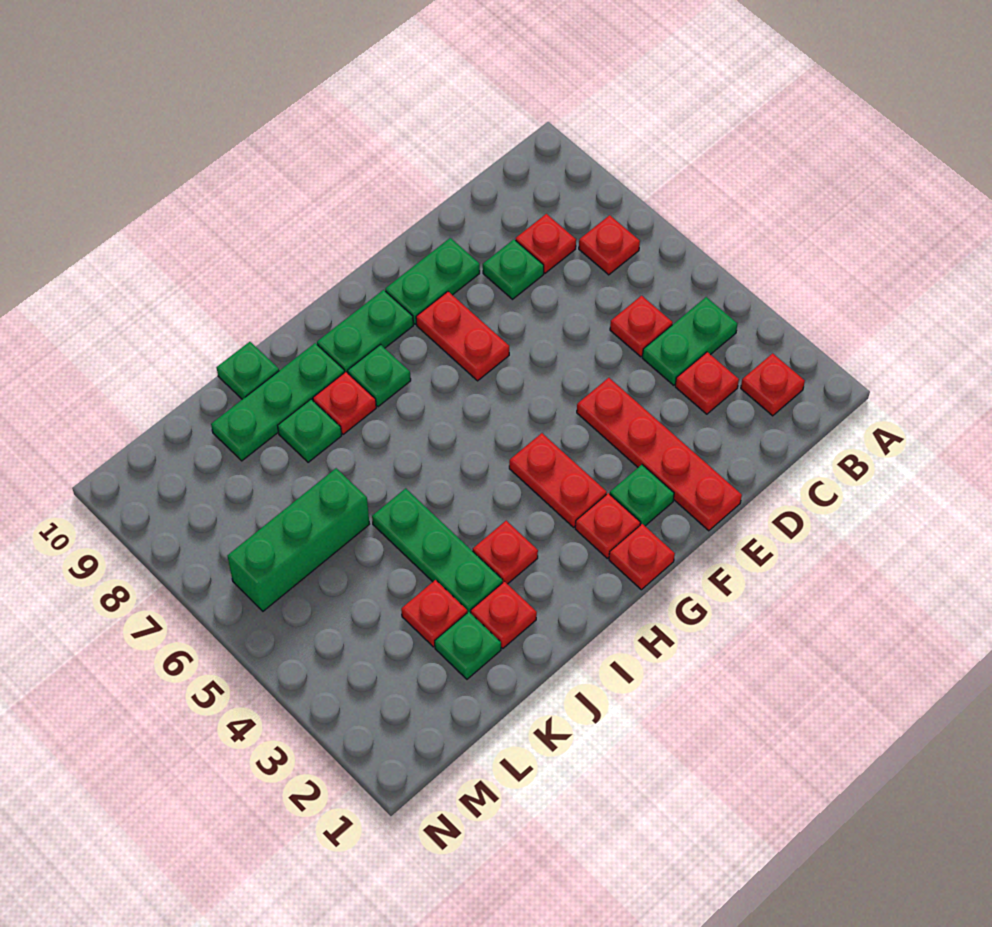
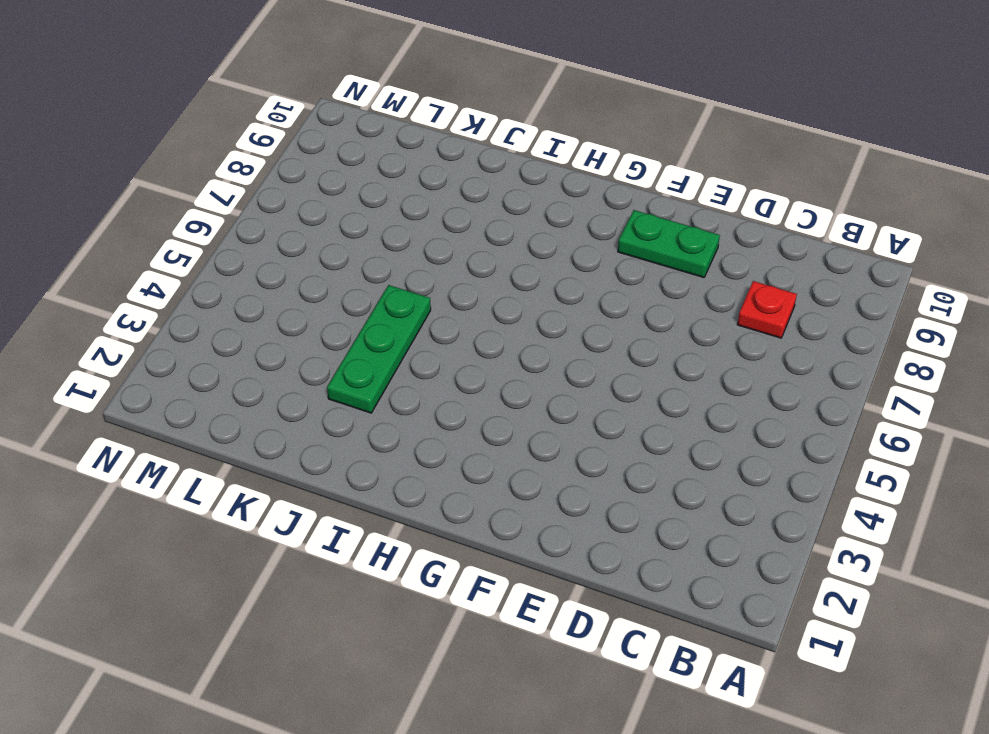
none -> red plate B2 level 1
none -> green plate B4:C4 level 1
none -> red plate B7 level 1

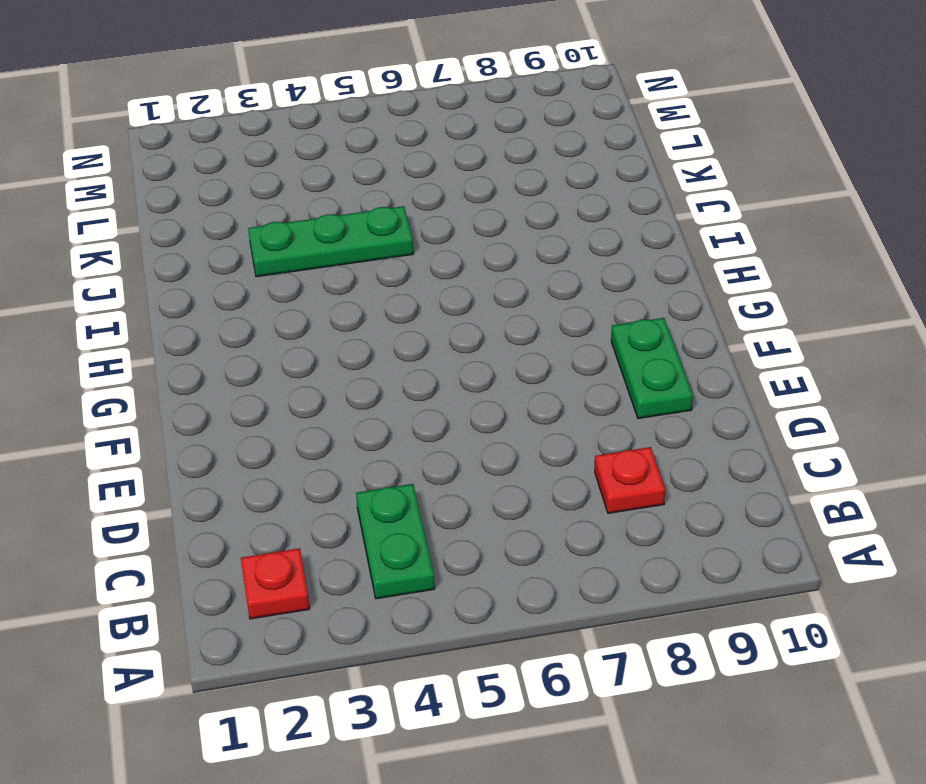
none -> red plate B7 level 1
none -> red plate C3 level 1
none -> red plate C5 level 1

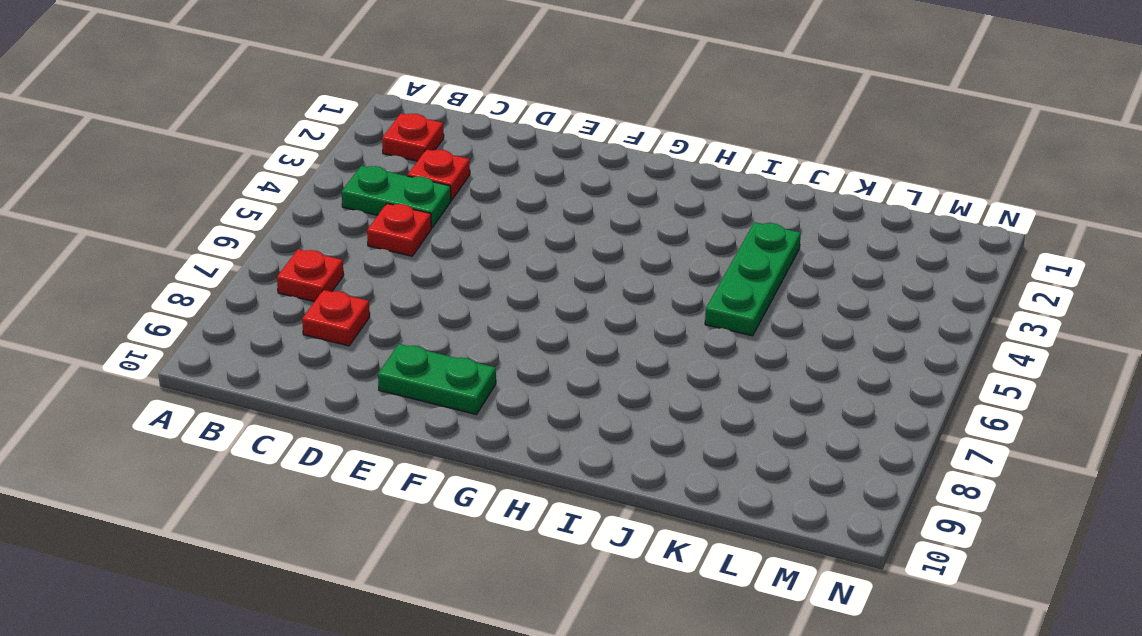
none -> green plate D8 level 1
none -> red plate E1:E4 level 1
none -> green plate F2 level 1

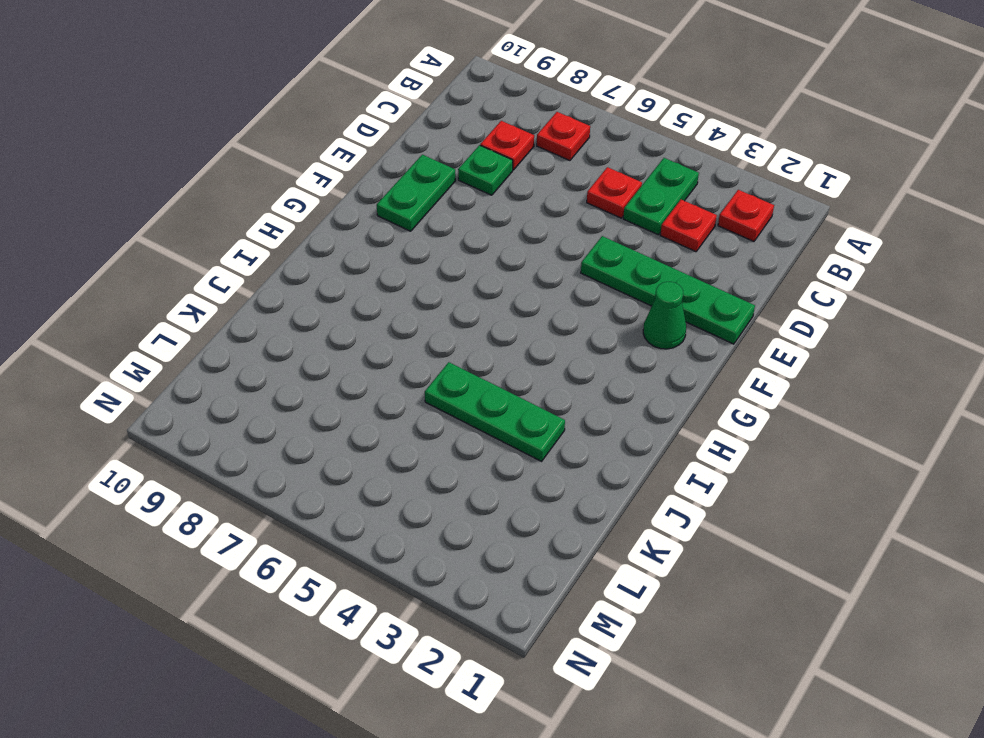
green plate E1:E4 level 1 -> red plate E1:E4 level 1
green cone F2 level 1 -> green plate F2 level 1
none -> red plate F7:F8 level 1
none -> red plate G1 level 1
none -> red plate G2 level 1

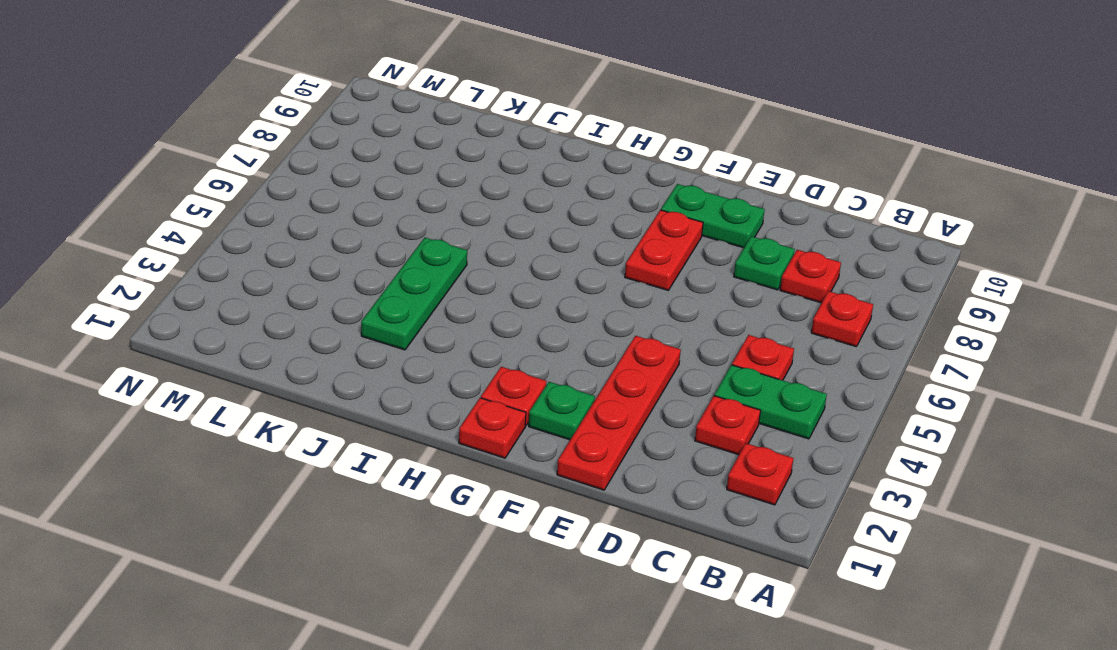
none -> red plate G3:G4 level 1
none -> green plate G9:H9 level 1
none -> green plate H8 level 1

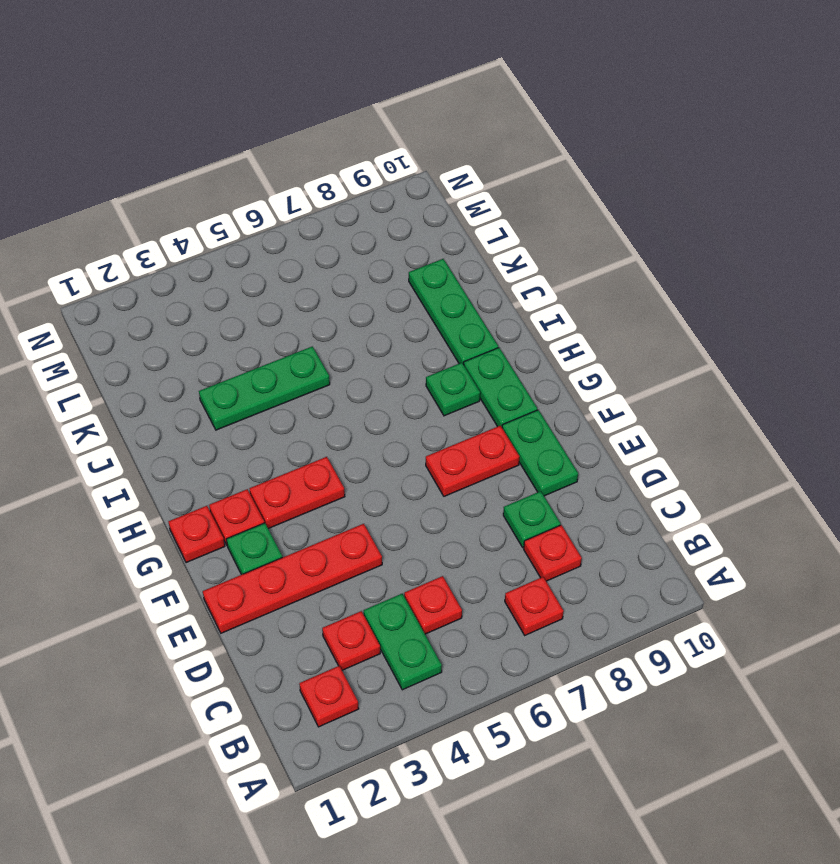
none -> red plate I3 level 1
none -> red plate I8 level 1
none -> red plate J2 level 1

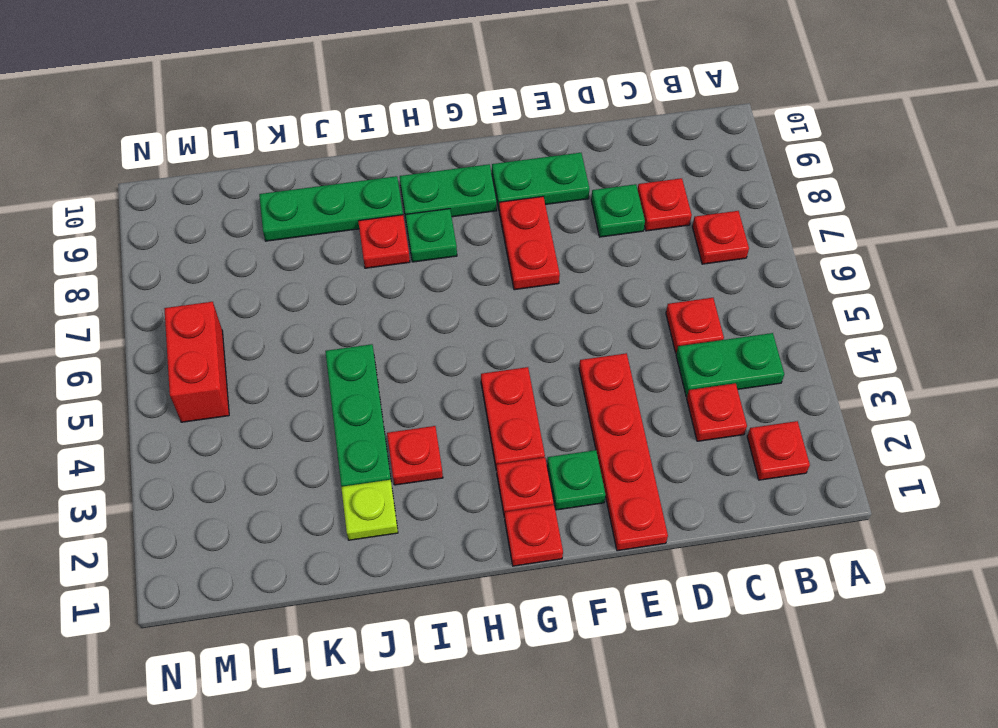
lime plate J2 level 1 -> red plate J2 level 1
red brick M5:M6 level 1 -> green brick K6:M6 level 1
none -> green plate J8 level 1
none -> green plate J10 level 1
none -> green plate K2 level 1

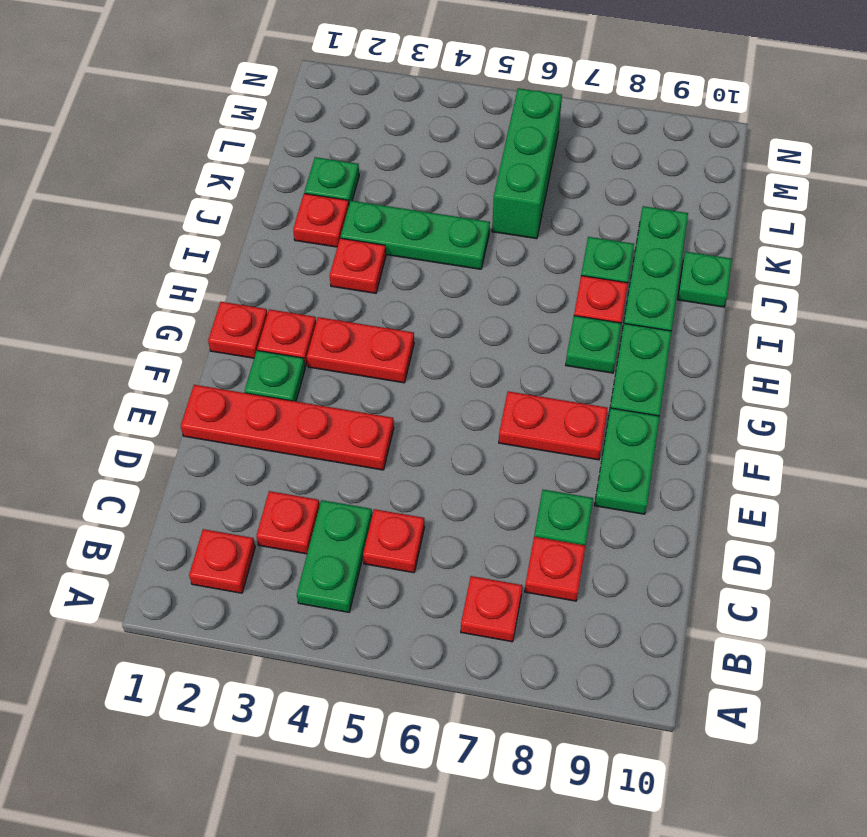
none -> red plate K3 level 1

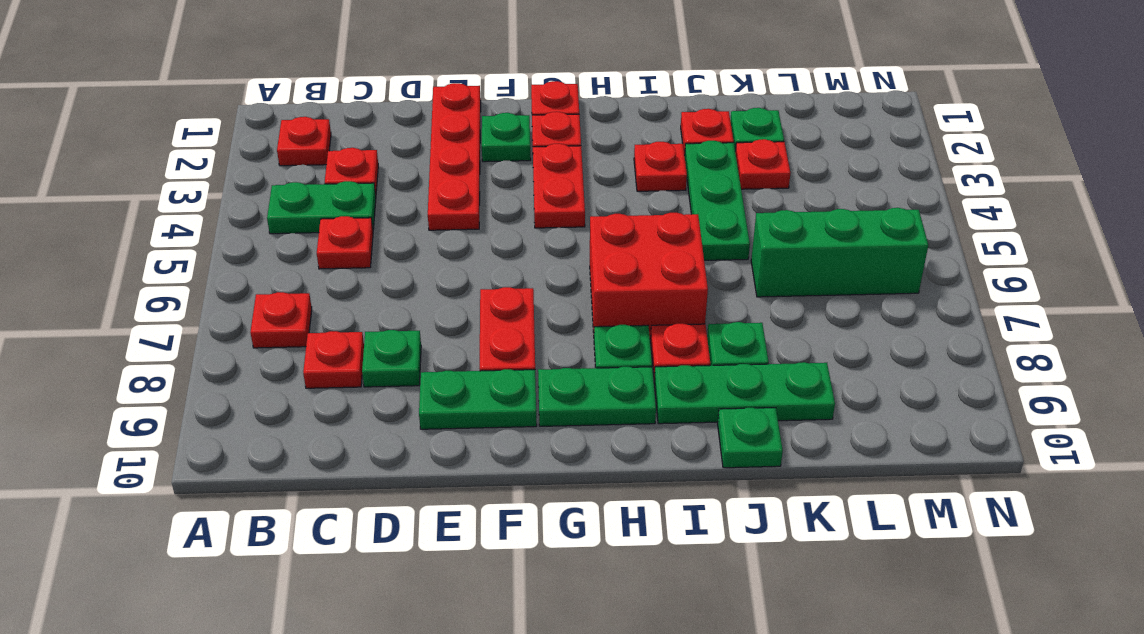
red brick H6:I7 level 1 -> none

